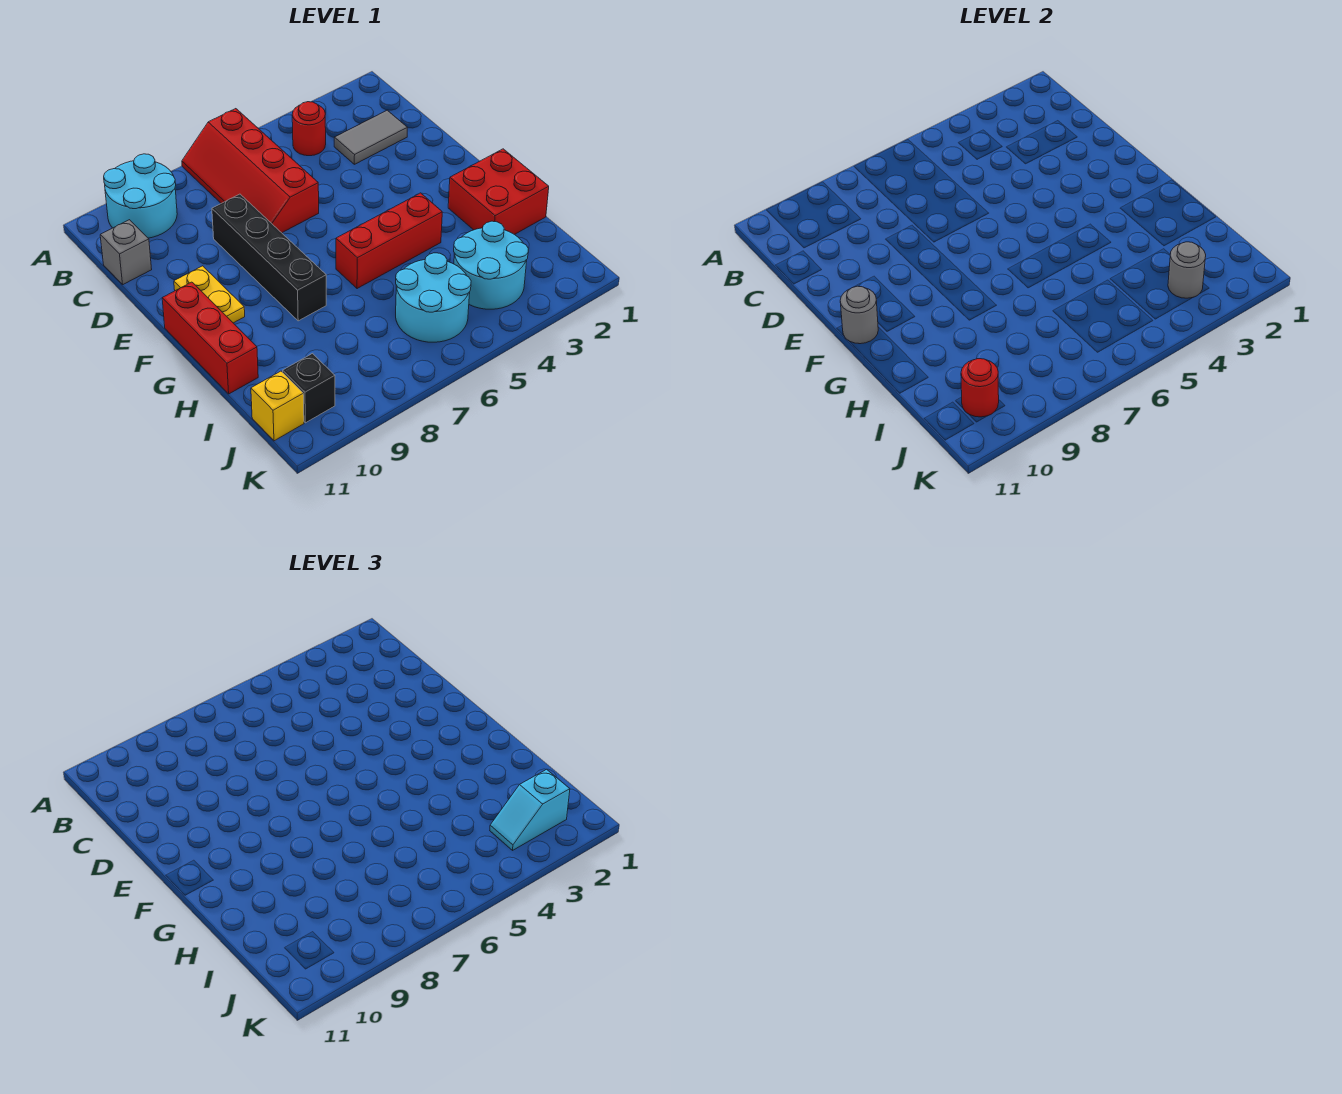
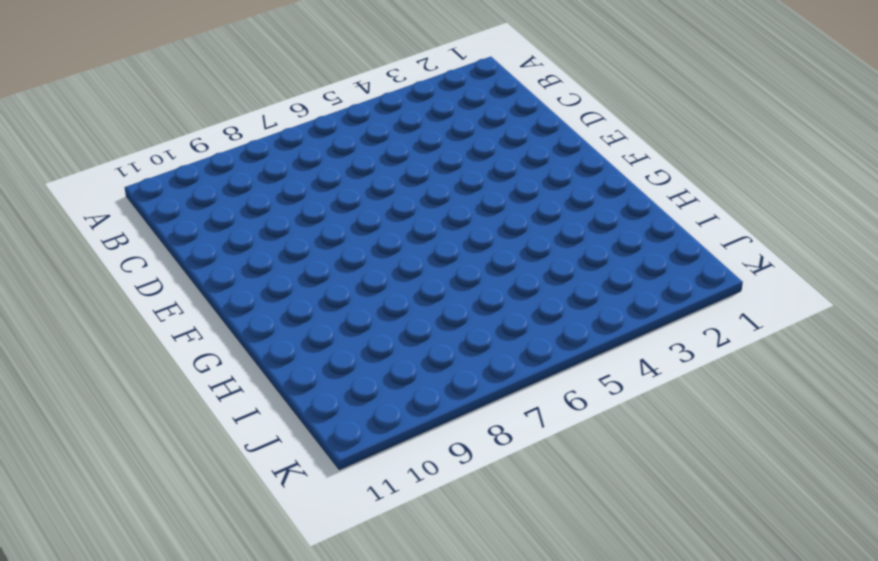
none -> red slope A6:D7 level 1 top 6
none -> cyan round brick A9:B10 level 1
none -> red round brick B4 level 1

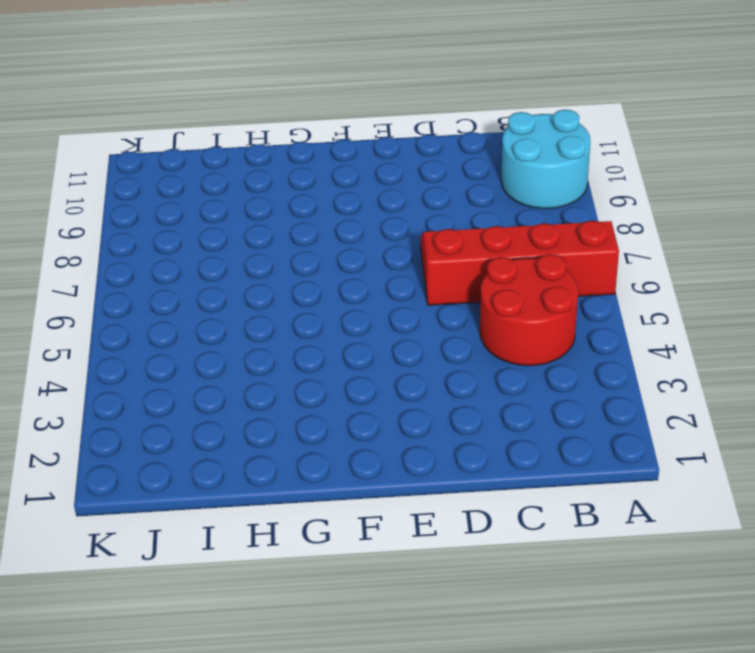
red round brick B4:C5 level 1 -> red round brick B4 level 1
none -> grey tile C2:C3 level 1
none -> grey brick C11 level 1
none -> black brick D8:G8 level 1

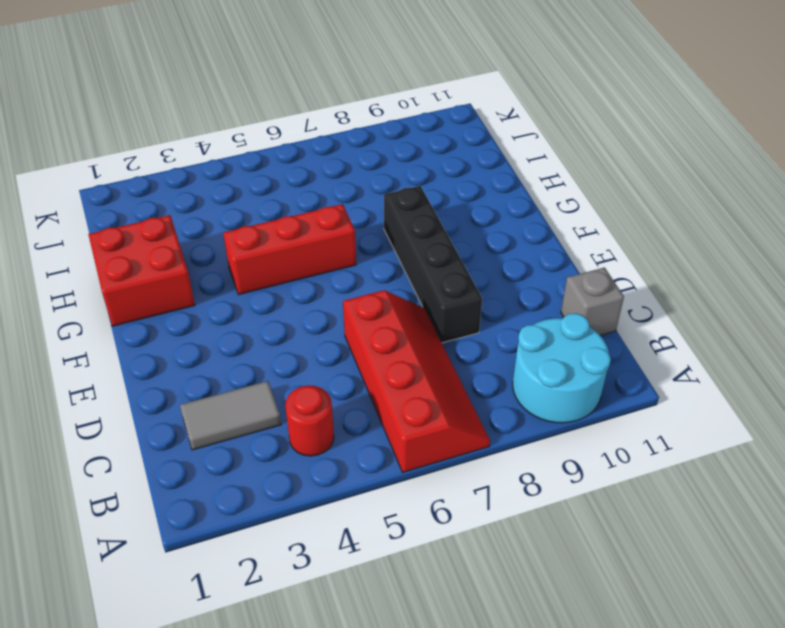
none -> yellow plate E10:F10 level 1
none -> red brick F11:H11 level 1
none -> cyan round brick I3:J4 level 1

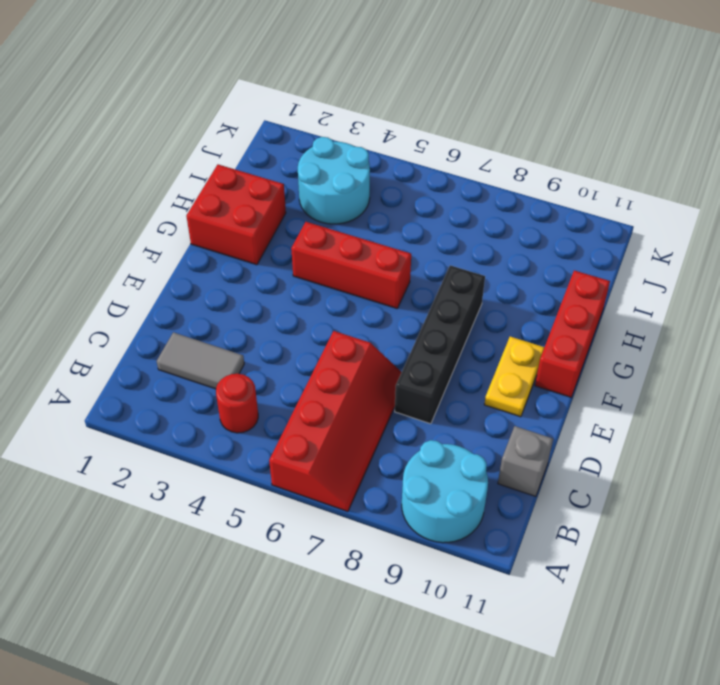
none -> cyan round brick I5:J6 level 1
none -> black brick J10 level 1
none -> yellow brick J11 level 1

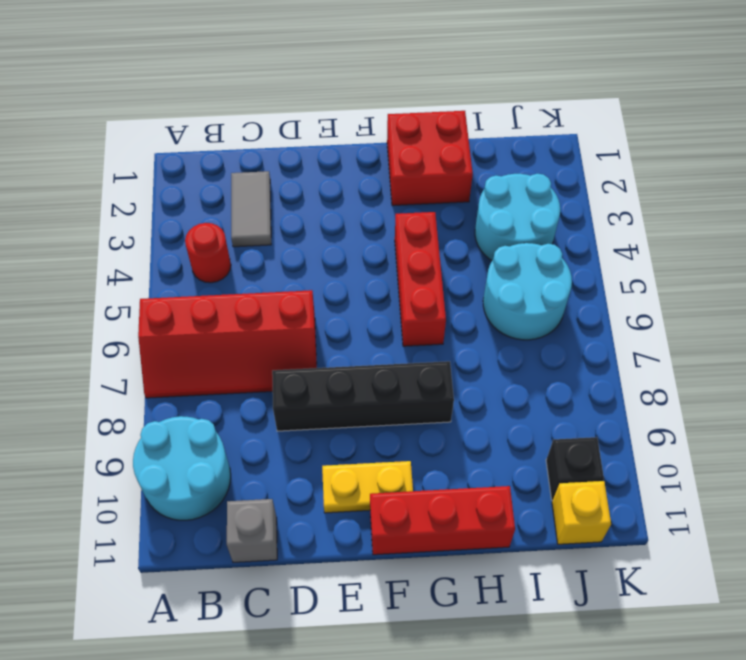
none -> grey round brick F11 level 2
none -> grey round brick J3 level 2
none -> red round brick J10 level 2

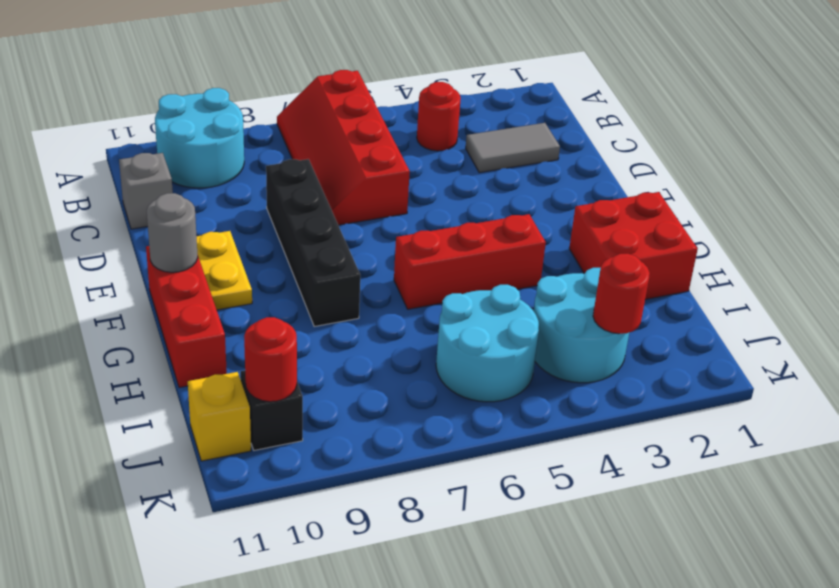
red round brick J3 level 2 -> grey round brick J3 level 2
none -> cyan slope J2:J3 level 3 top 2

